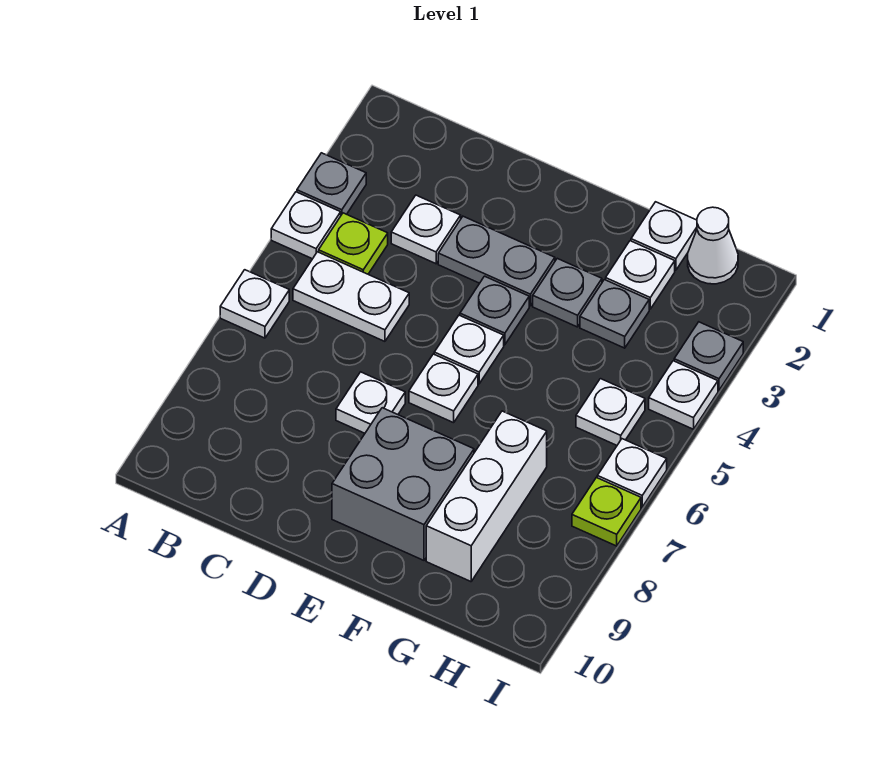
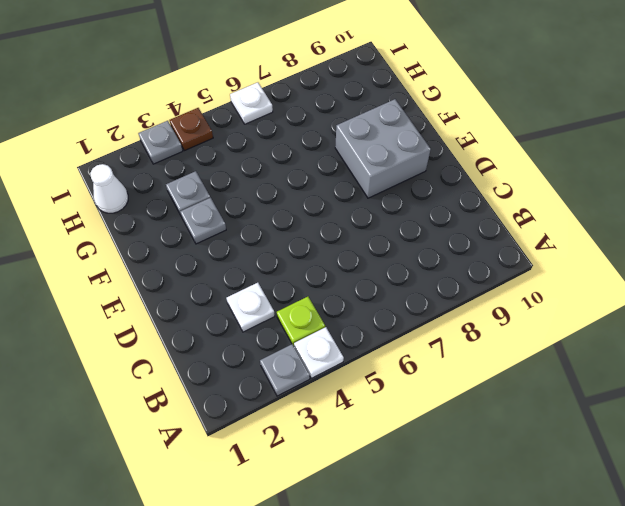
brown plate I4 level 1 -> white plate I4 level 1
none -> white plate A6 level 1
none -> white plate B5:C5 level 1
none -> grey plate D3:E3 level 1

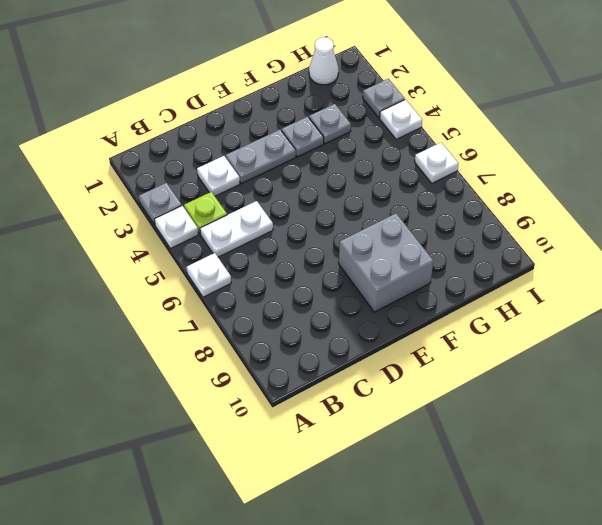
none -> white plate D7 level 1
none -> grey plate E4 level 1
none -> white plate E5 level 1

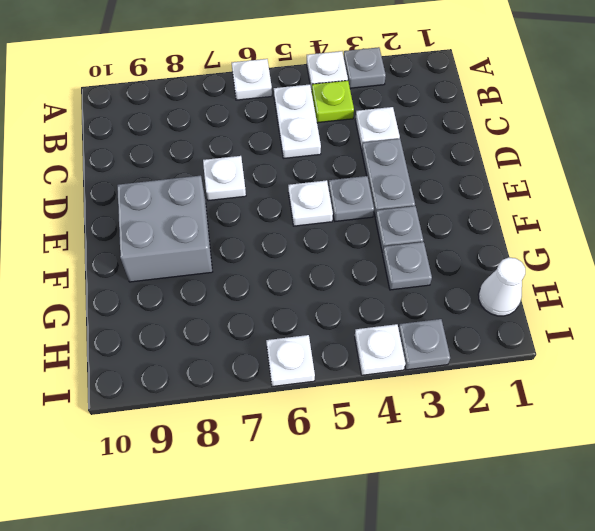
none -> white plate E6 level 1
none -> white plate G1 level 1
none -> white plate G2 level 1

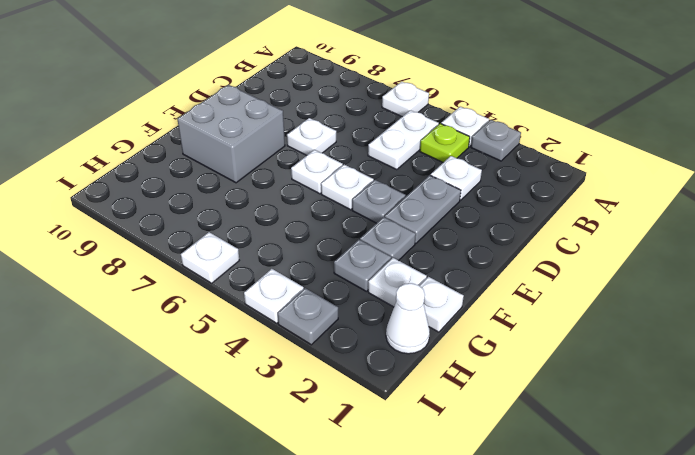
none -> white brick G7:G9 level 1
none -> white plate H5 level 1
none -> lime plate I7 level 1

